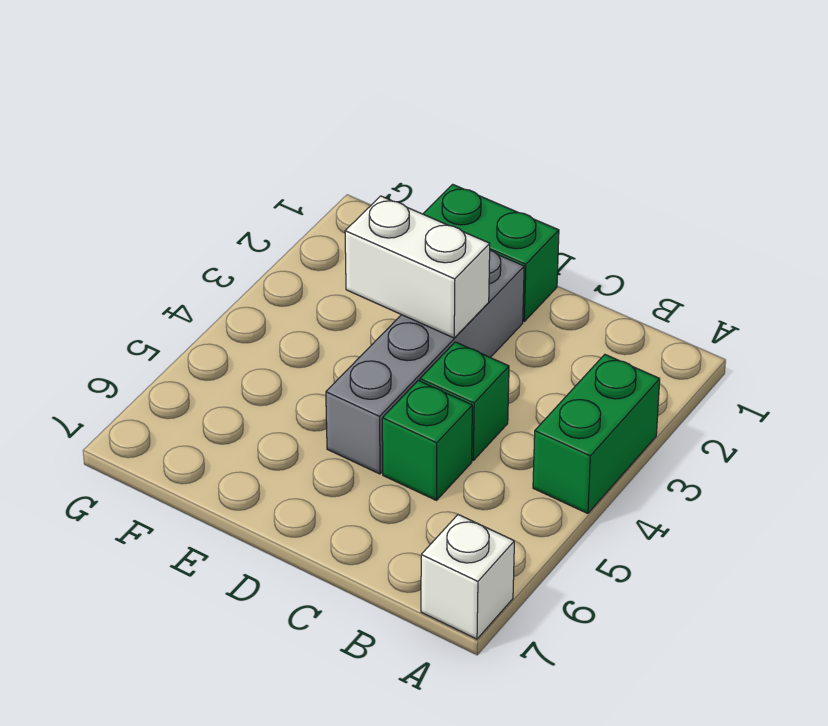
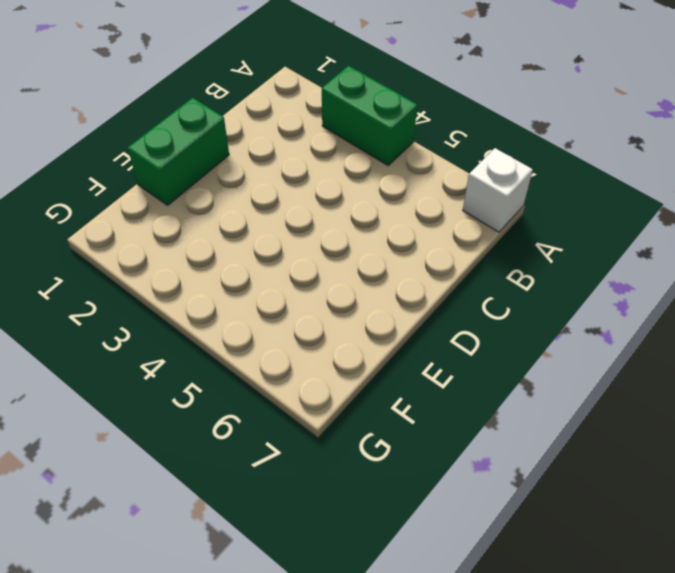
none -> green brick C4 level 1
none -> green brick C5 level 1

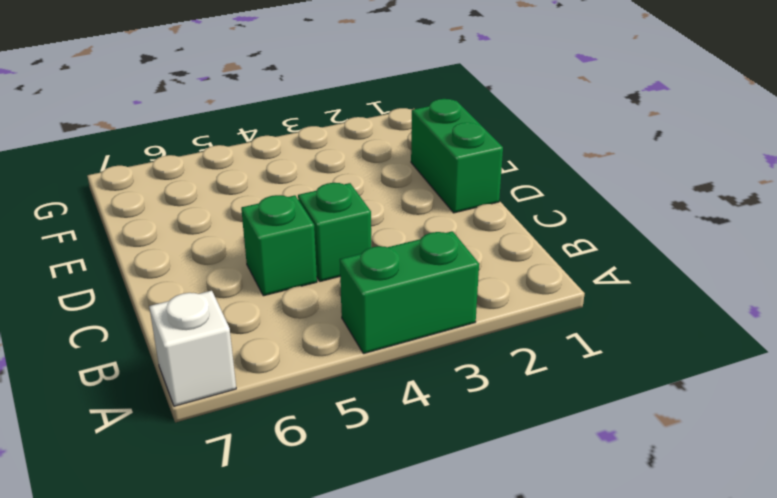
none -> grey brick D2:D5 level 1
none -> white brick D3:E3 level 2

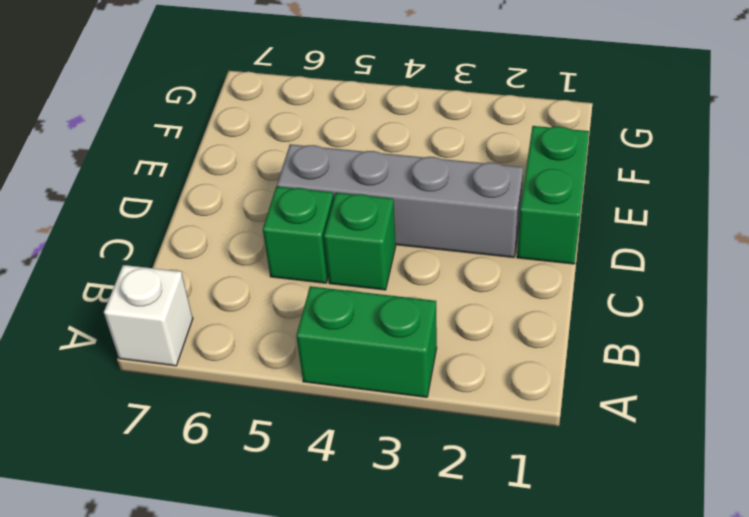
none -> white brick D3:E3 level 2

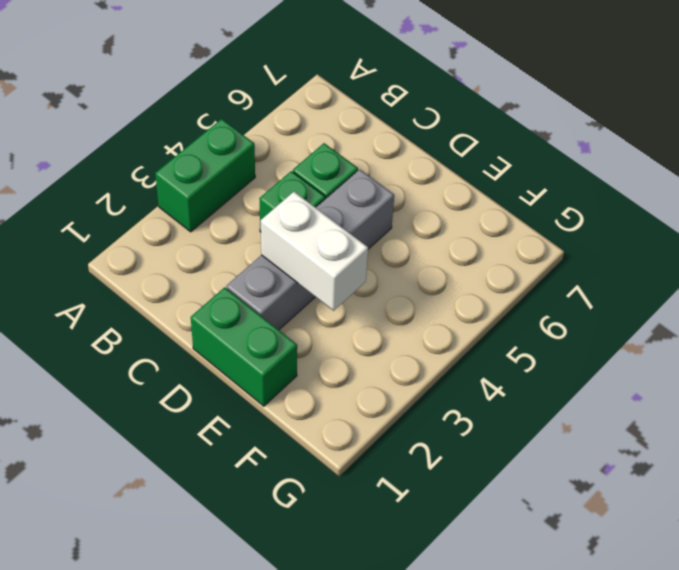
none -> white brick A7 level 1

